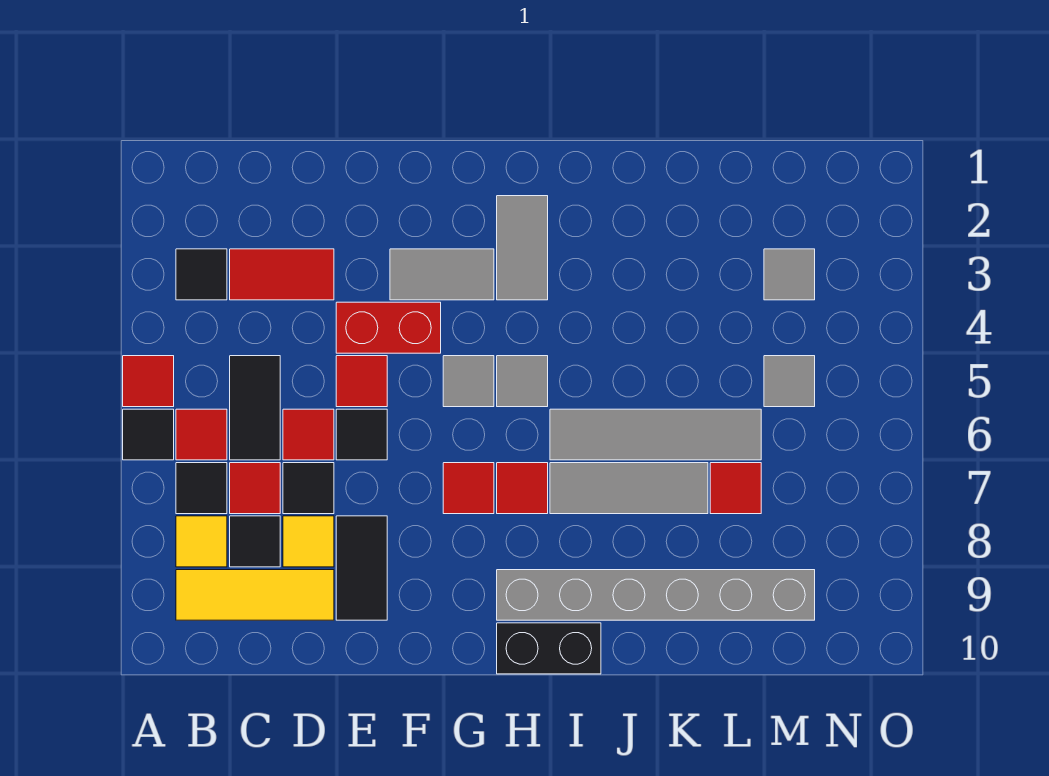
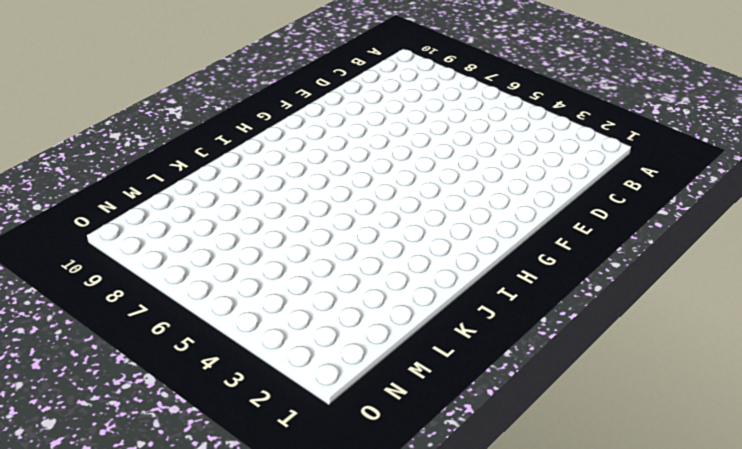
none -> red tile A5 level 1
none -> black tile A6 level 1
none -> black tile B3 level 1
none -> red tile B6 level 1

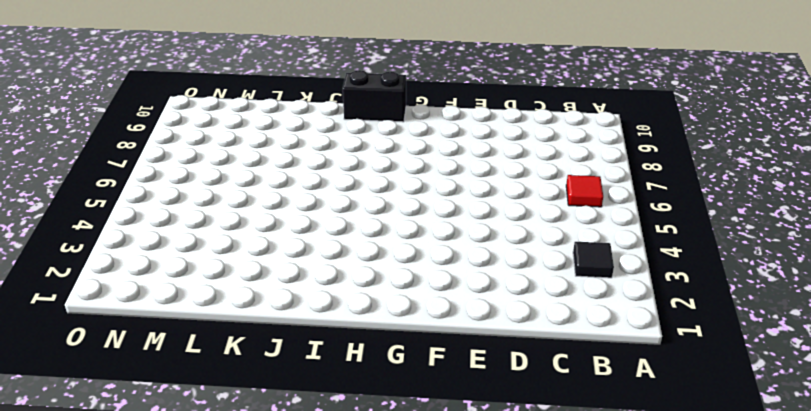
none -> red tile A5 level 1
none -> black tile A6 level 1
none -> black tile B7 level 1
none -> yellow tile B8 level 1

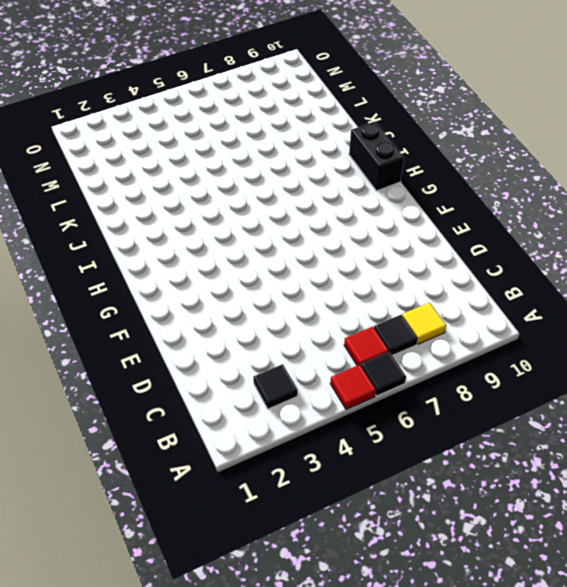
none -> yellow tile B9:D9 level 1
none -> red tile C3:D3 level 1
none -> black tile C5:C6 level 1
none -> red tile C7 level 1

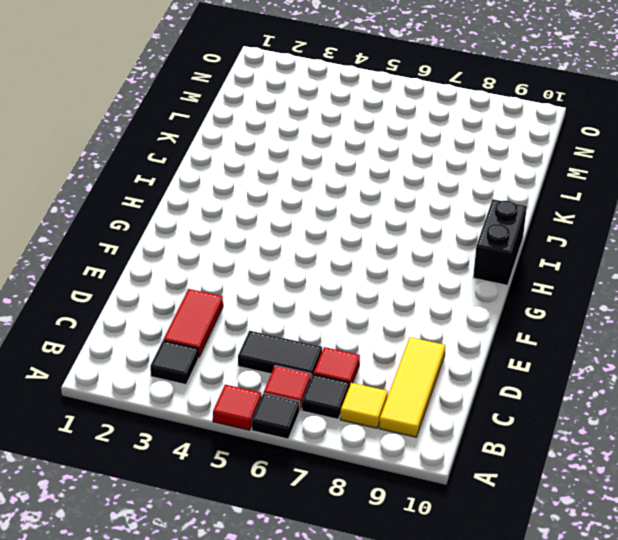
none -> black tile C8 level 1
none -> red tile D6 level 1
none -> black tile D7 level 1
none -> yellow tile D8 level 1

